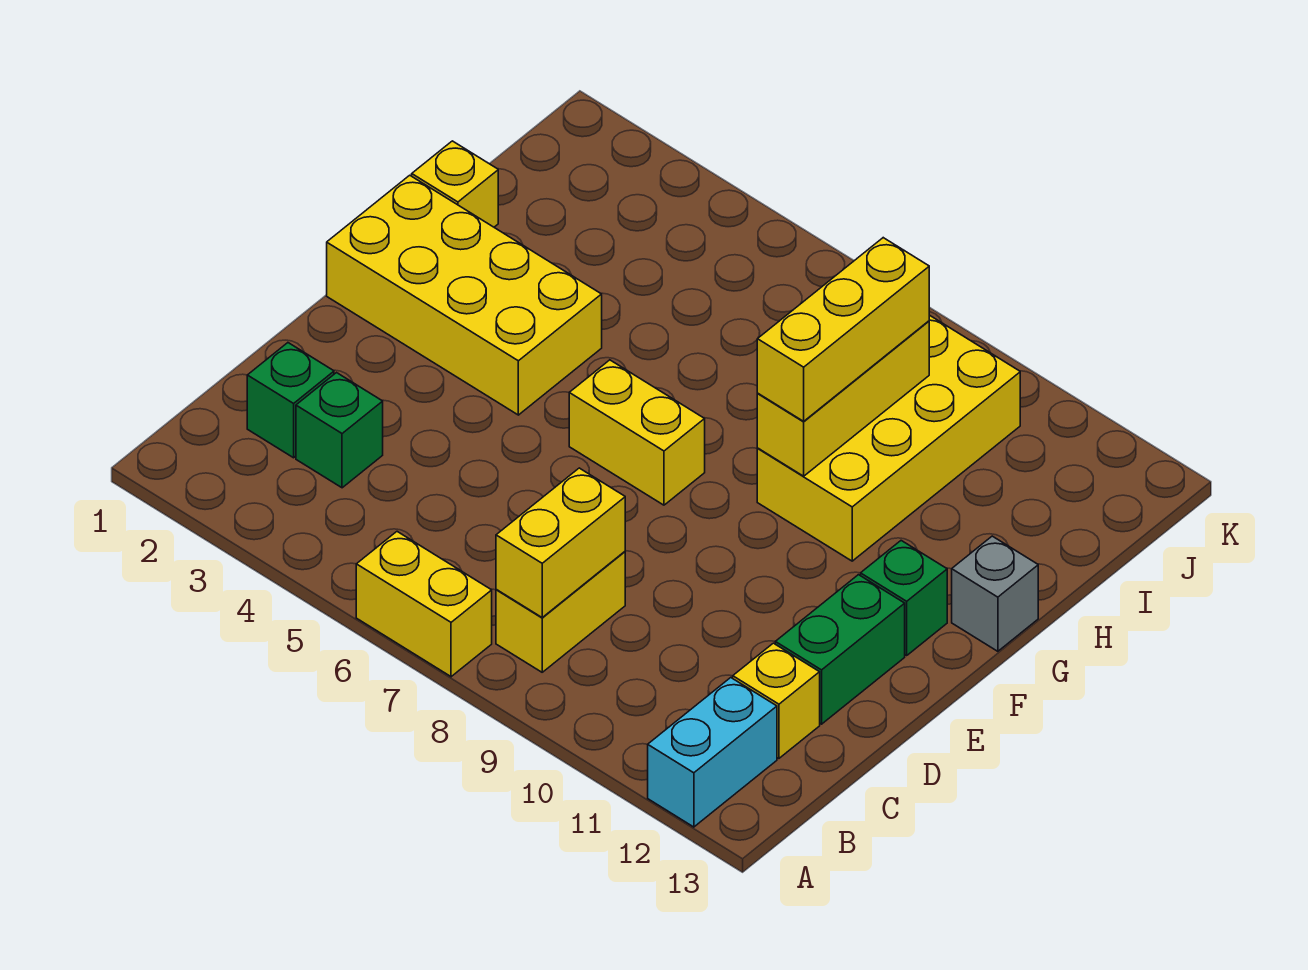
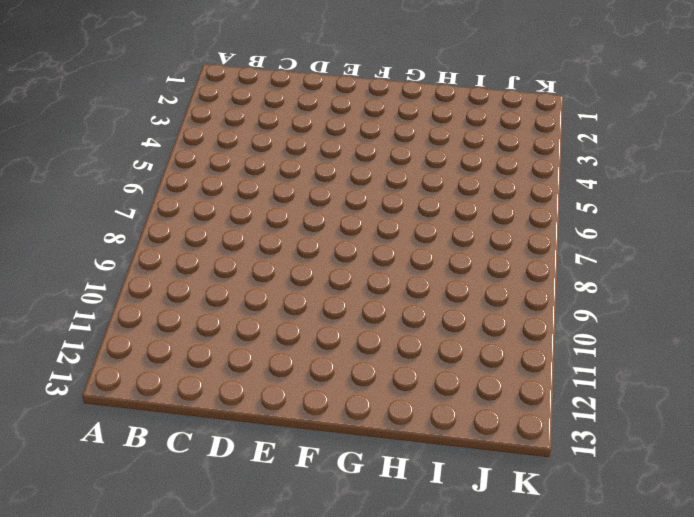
none -> yellow brick A6:A7 level 1
none -> cyan brick A12:B12 level 1
none -> yellow brick B8:C8 level 1

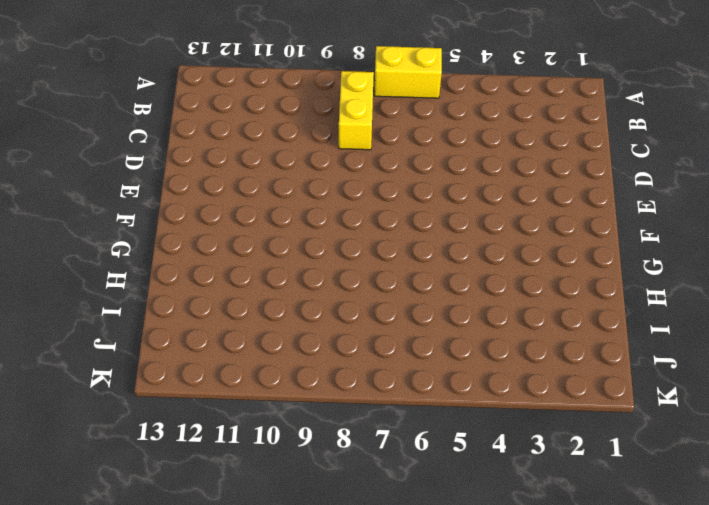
none -> cyan brick A12:B12 level 1
none -> green brick C2 level 1
none -> green brick C3 level 1

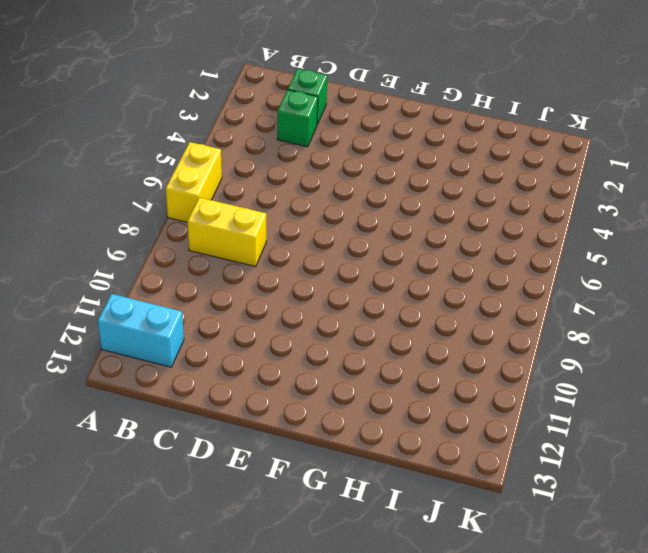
none -> yellow brick C12 level 1
none -> green brick D12:E12 level 1
none -> yellow brick F1:G4 level 1

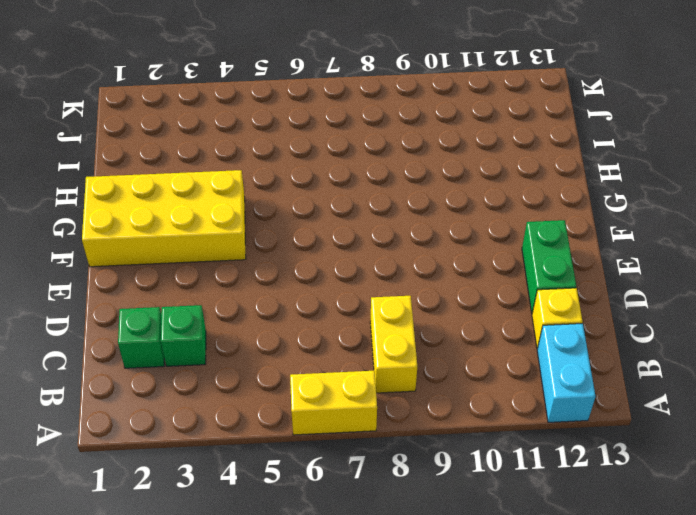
none -> yellow brick F6:F7 level 1
none -> green brick F12 level 1
none -> yellow brick G9:J10 level 1

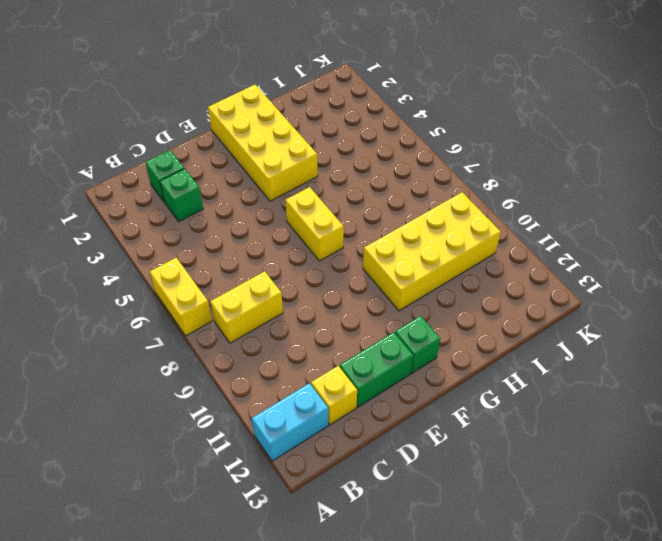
none -> grey brick G13 level 1
none -> yellow brick H1 level 1
none -> yellow brick B8:C8 level 2

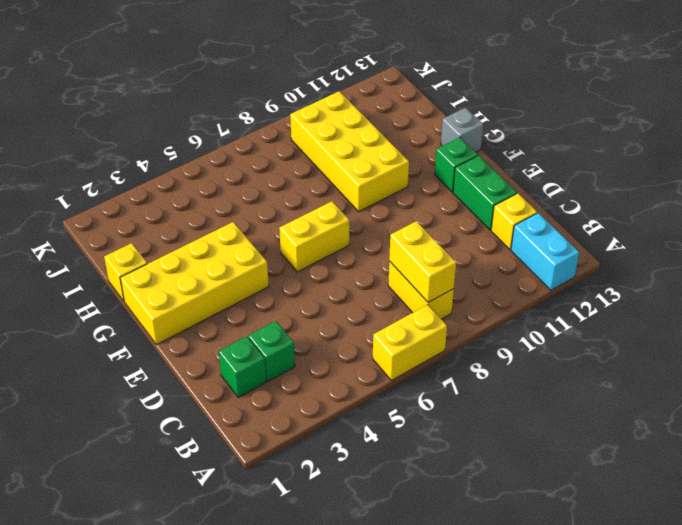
none -> yellow brick G9:I9 level 2
none -> yellow brick G9:I9 level 3

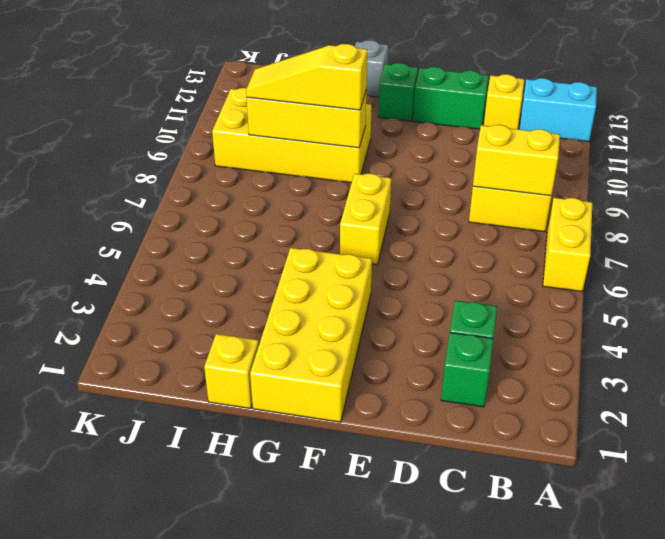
yellow slope G9:I9 level 3 top G -> yellow brick G9:I9 level 3

